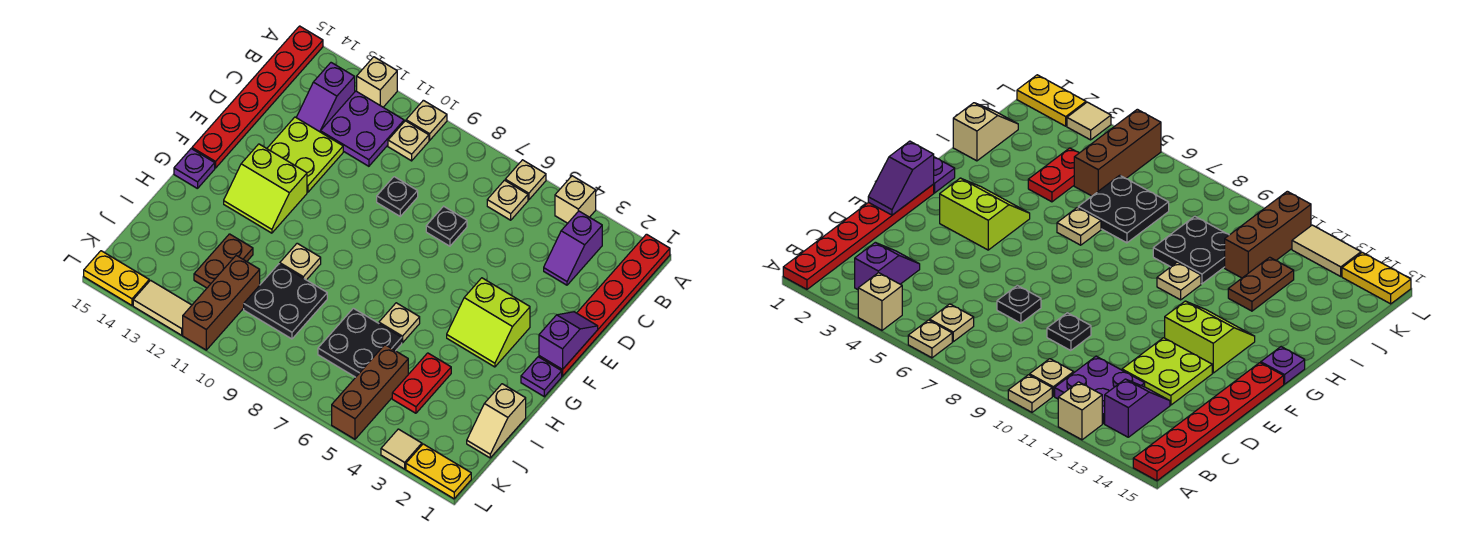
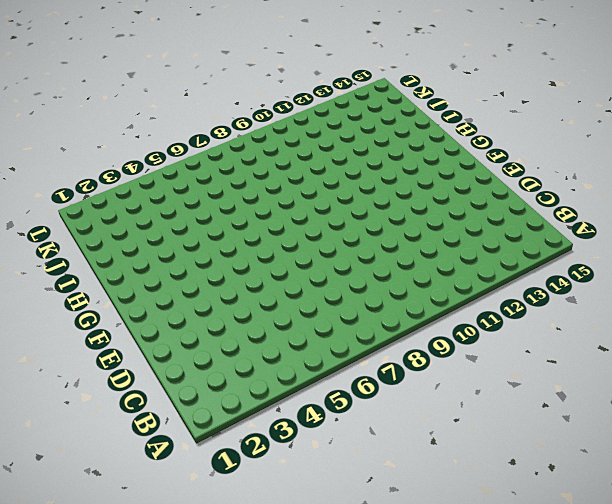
none -> red plate A1:F1 level 1
none -> tan brick A4 level 1
none -> tan plate A6 level 1
none -> tan plate A10 level 1

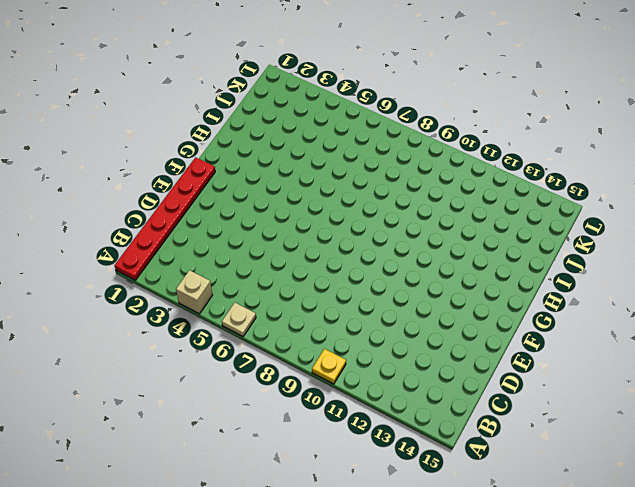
yellow plate A10 level 1 -> tan plate A10 level 1
none -> tan brick A12 level 1
none -> red plate A15:F15 level 1
none -> purple slope B3:C3 level 1 top B
none -> tan plate B6 level 1

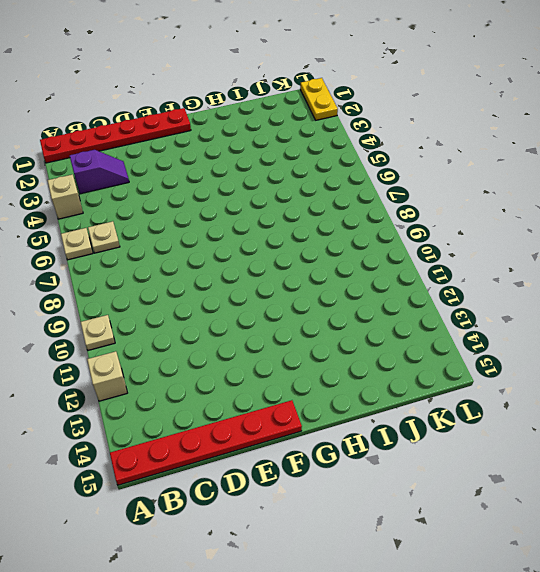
none -> tan plate B10 level 1
none -> purple plate B11:C12 level 1
none -> purple slope B13:C13 level 1 top B
none -> black plate D7 level 1

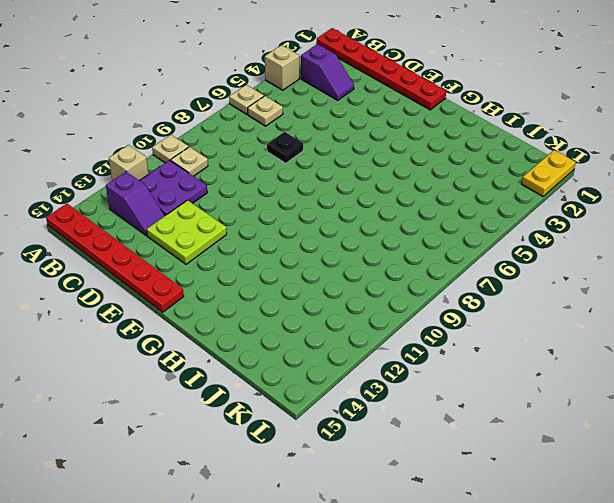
none -> black plate D9 level 1
none -> lime slope F3:G4 level 1 top F
none -> lime slope F12:G13 level 1 top F
none -> purple plate G1 level 1

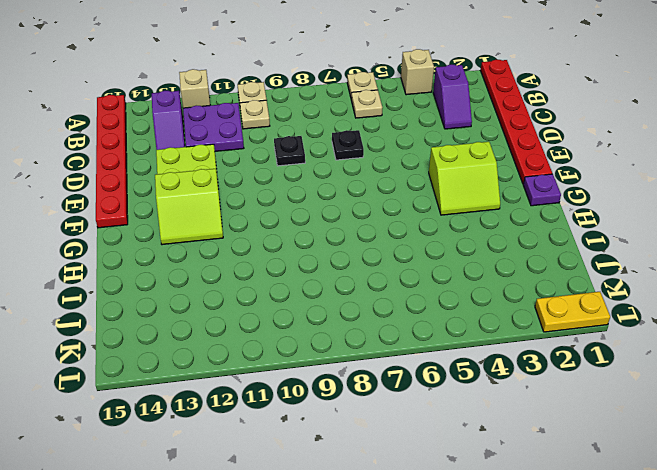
none -> purple plate G15 level 1
none -> tan plate H6 level 1
none -> tan plate H10 level 1
none -> tan slope I1:J1 level 1 top I

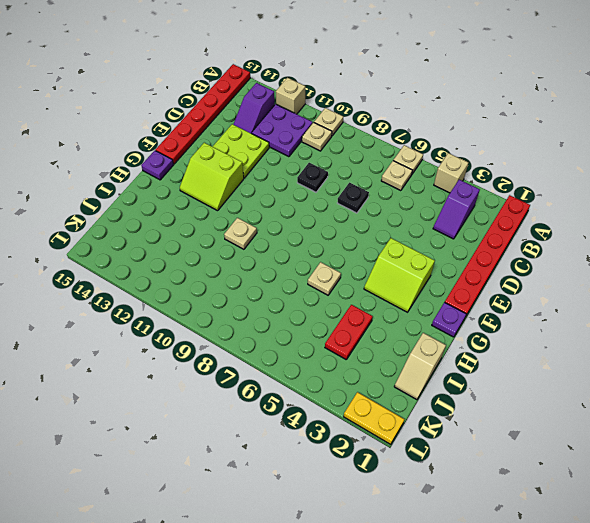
none -> black plate I6:J7 level 1
none -> black plate I9:J10 level 1
none -> brown plate I12:J12 level 1
none -> brown brick J5:L5 level 1

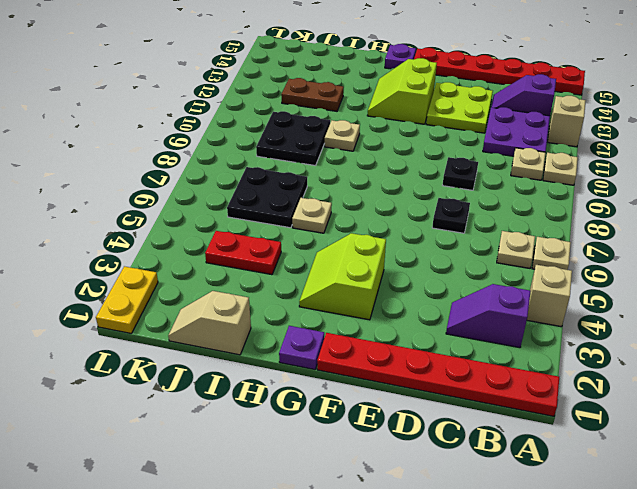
none -> brown brick J5:L5 level 1
none -> brown brick J11:L11 level 1
none -> tan tile L3 level 1
none -> tan tile L12:L13 level 1

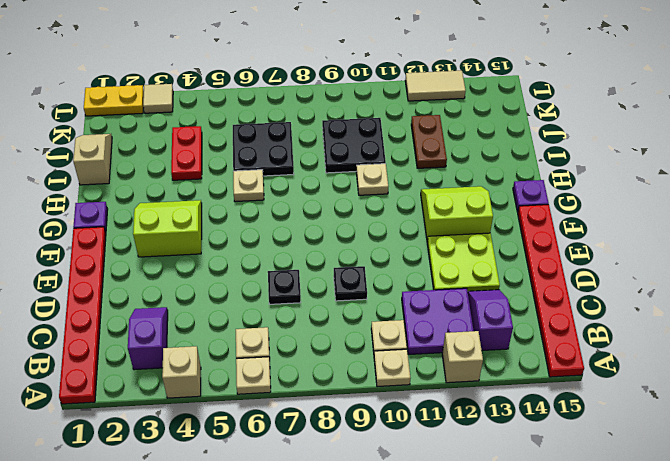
none -> brown brick J5:L5 level 1
none -> brown brick J11:L11 level 1
none -> yellow plate L14:L15 level 1
none -> purple slope E1:F1 level 2 top F

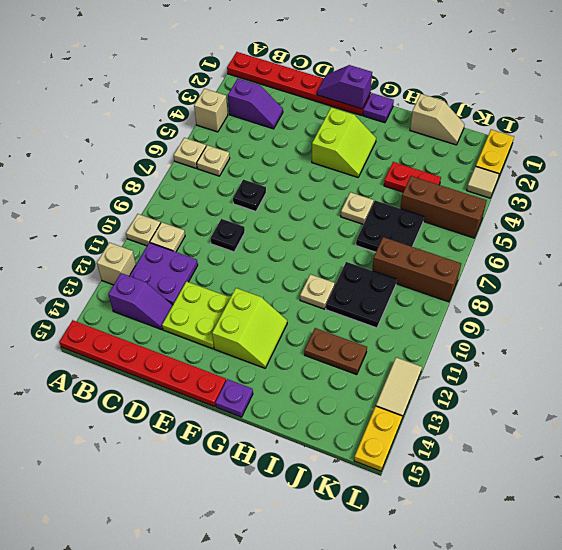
brown brick J8:L8 level 1 -> brown brick J11:L11 level 1

